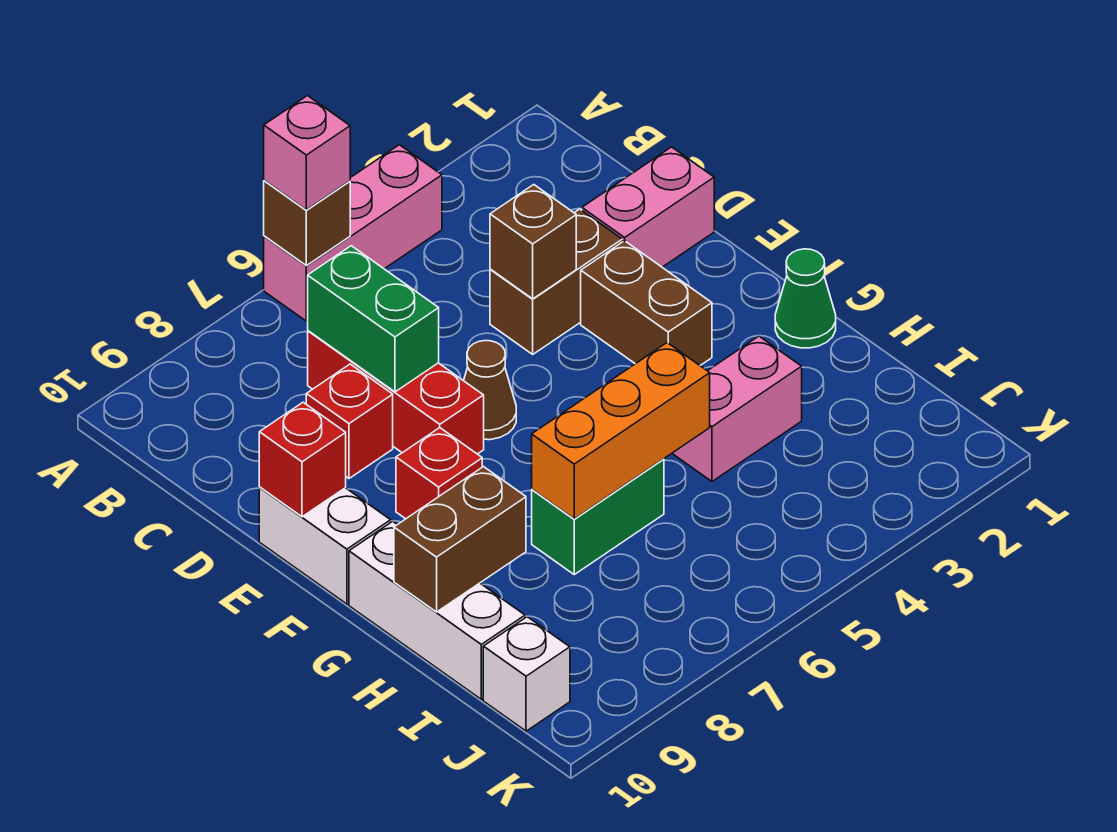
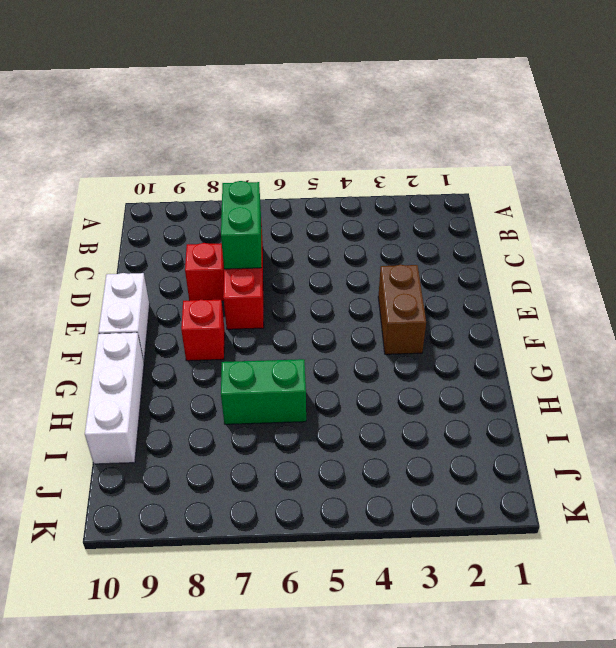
none -> pink brick A4:A6 level 1
none -> pink brick D1:D2 level 1
none -> brown brick D3:D4 level 1

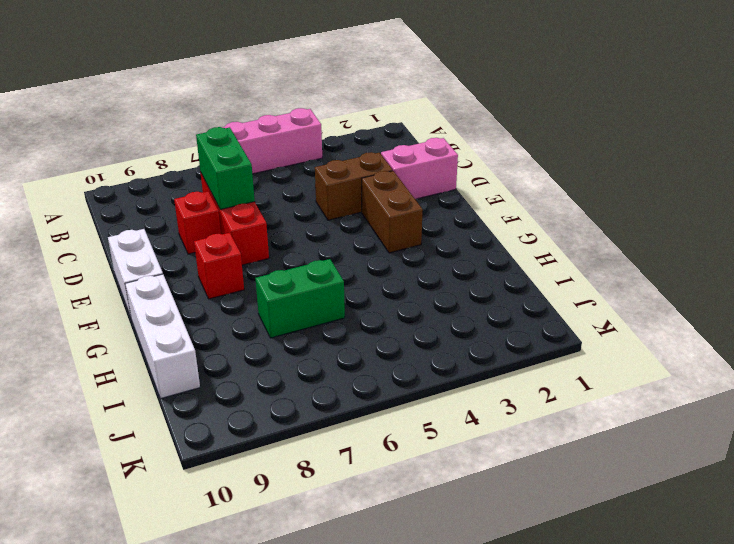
none -> brown cone E6 level 1
none -> green cone G1 level 1
none -> pink brick H3:H4 level 1

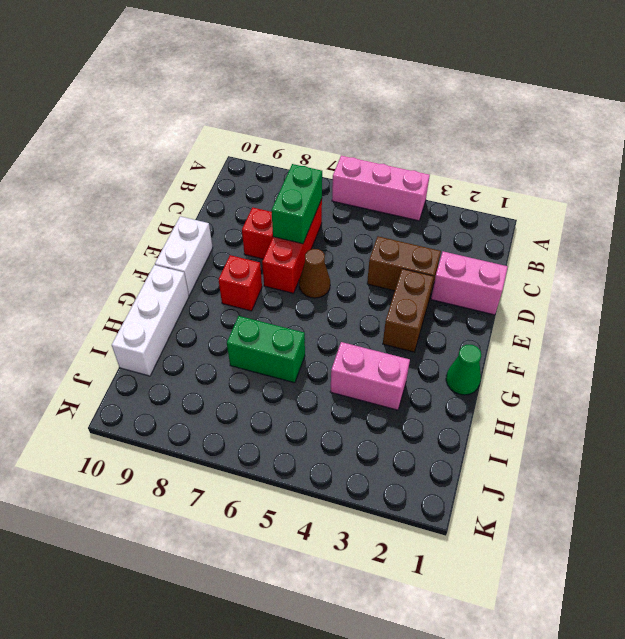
none -> white brick J10 level 1
none -> brown brick A6 level 2
none -> brown brick D4 level 2

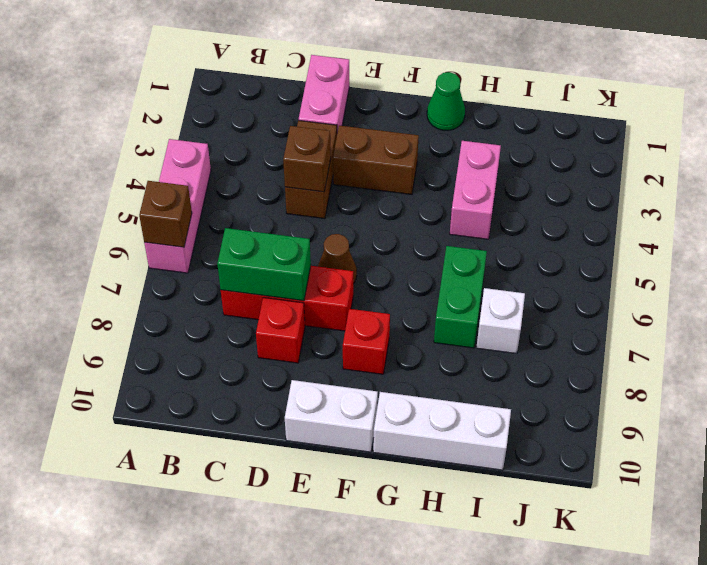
white brick I7 level 1 -> white brick J10 level 1
none -> red brick E10 level 2
none -> orange brick H5:H7 level 2
none -> brown brick H9:H10 level 2

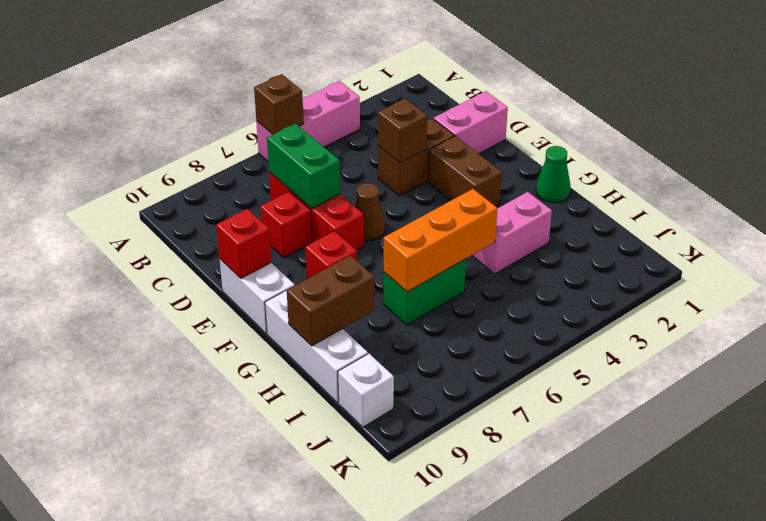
none -> pink brick A6 level 3

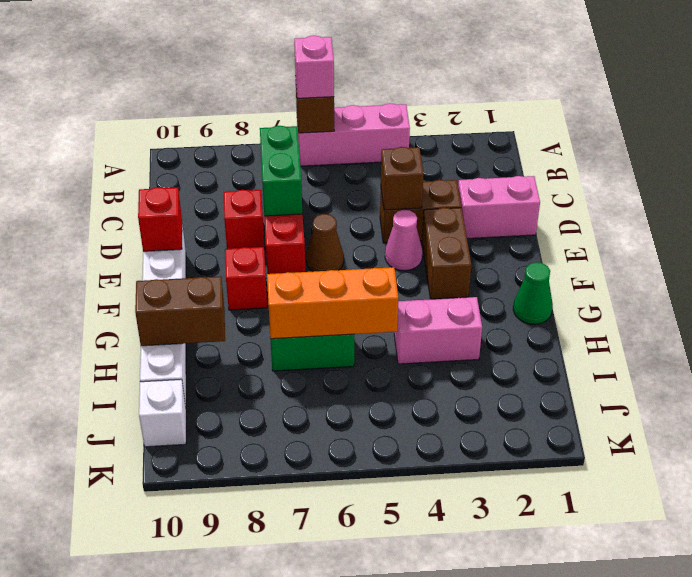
pink cone E4 level 1 -> none

